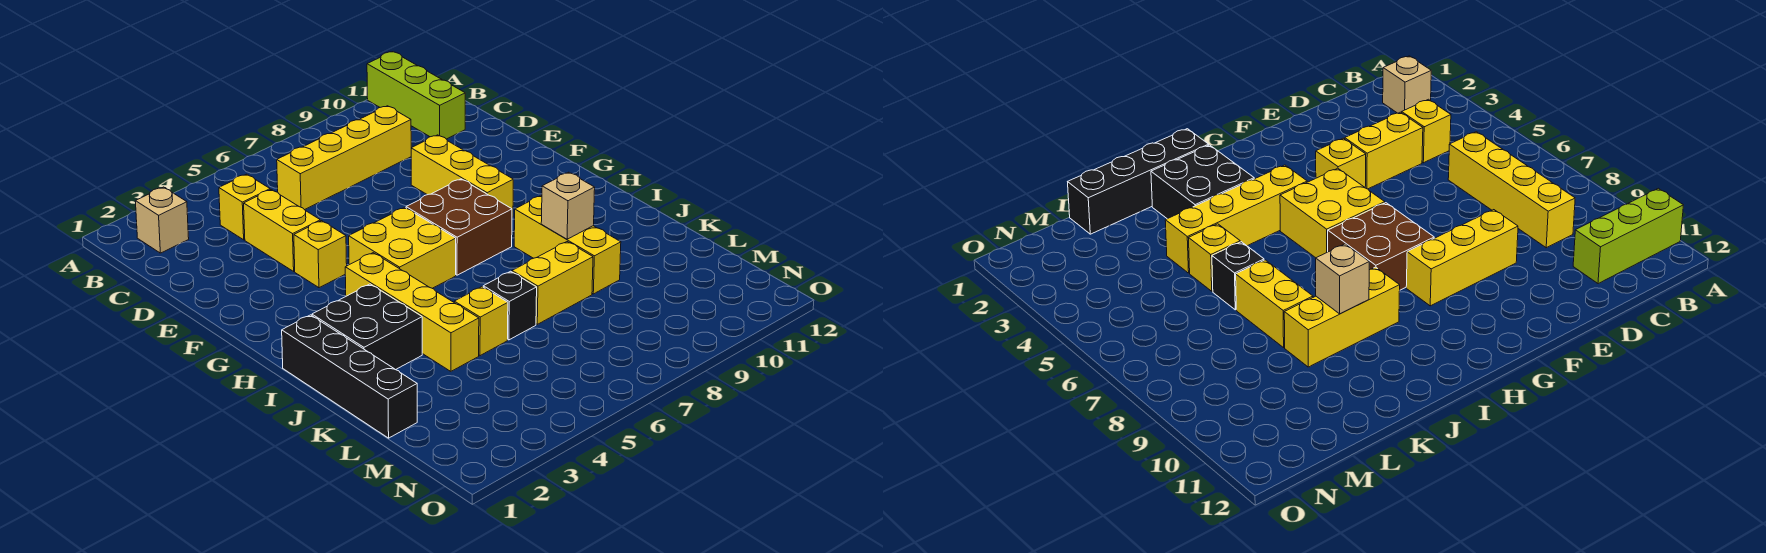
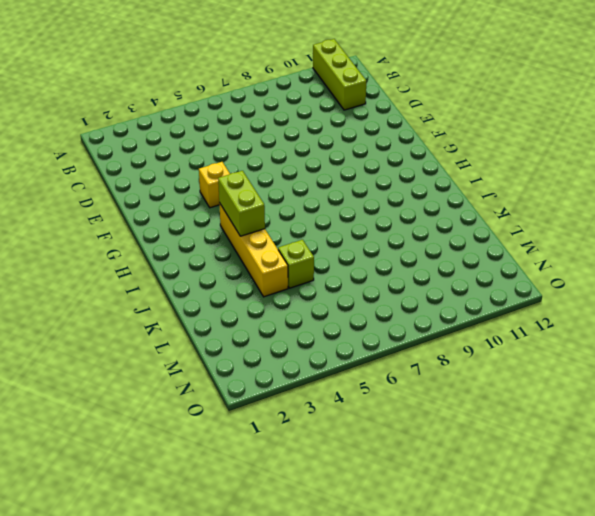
lime brick H4:I4 level 2 -> none
lime brick K5 level 1 -> yellow brick K5 level 1
none -> tan brick B2 level 1
none -> yellow brick C4 level 1
none -> yellow brick C6:C9 level 1

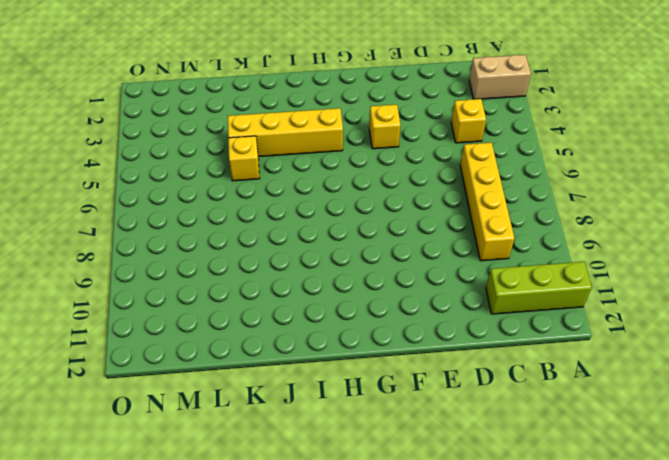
tan brick A2:B2 level 1 -> tan brick B2 level 1
none -> yellow brick D4:E4 level 1
none -> yellow brick E9:G9 level 1
none -> yellow brick G5:H6 level 1

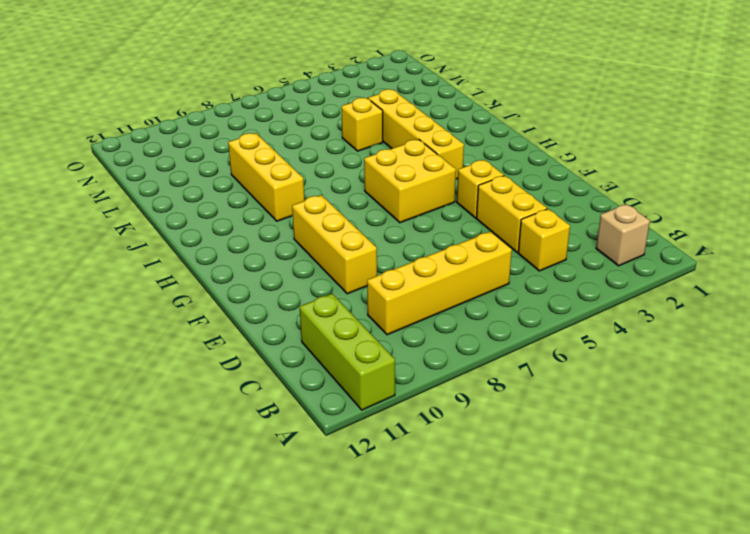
none -> brown brick G7:H8 level 1
none -> black brick I1:L1 level 1
none -> black brick I2:J3 level 1

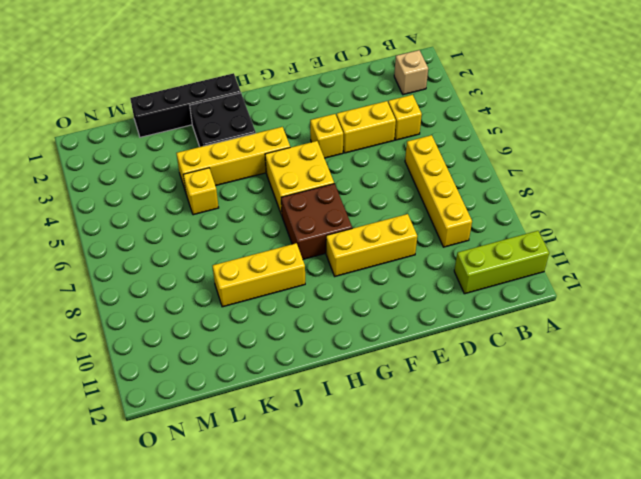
none -> black brick K6 level 1
none -> yellow brick K7:K8 level 1
none -> tan brick J9 level 2

